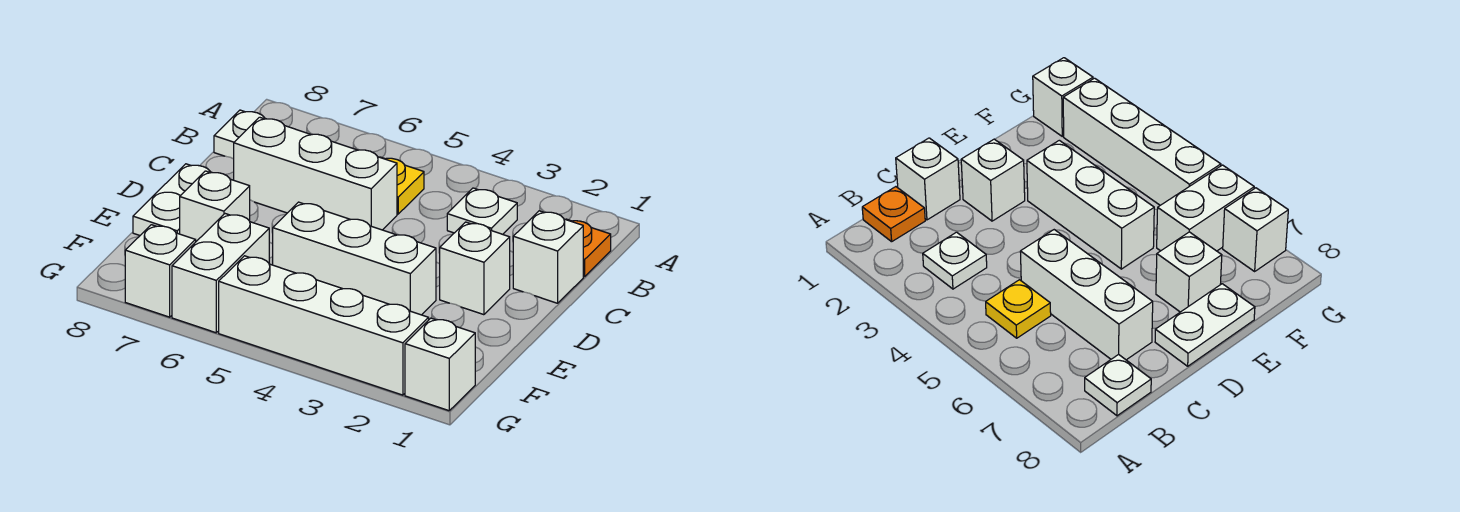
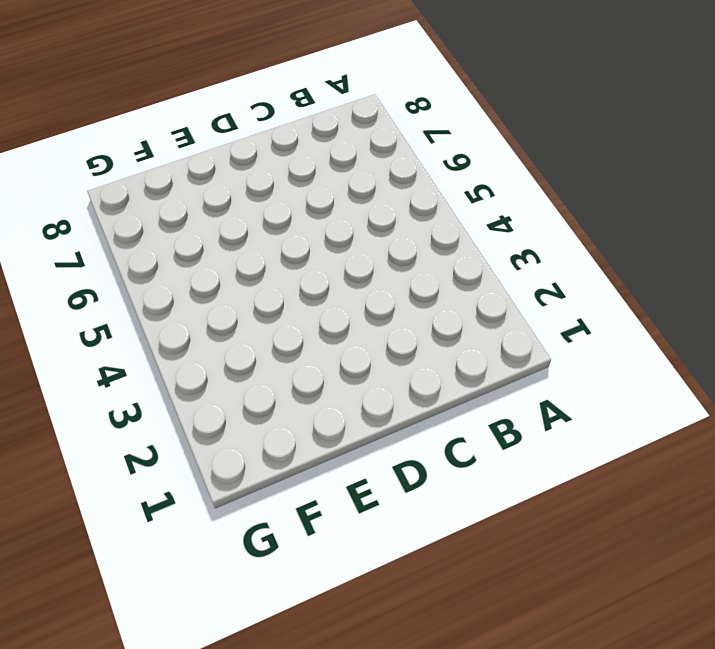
none -> orange plate B1 level 1
none -> white plate B3 level 1
none -> yellow plate B5 level 1

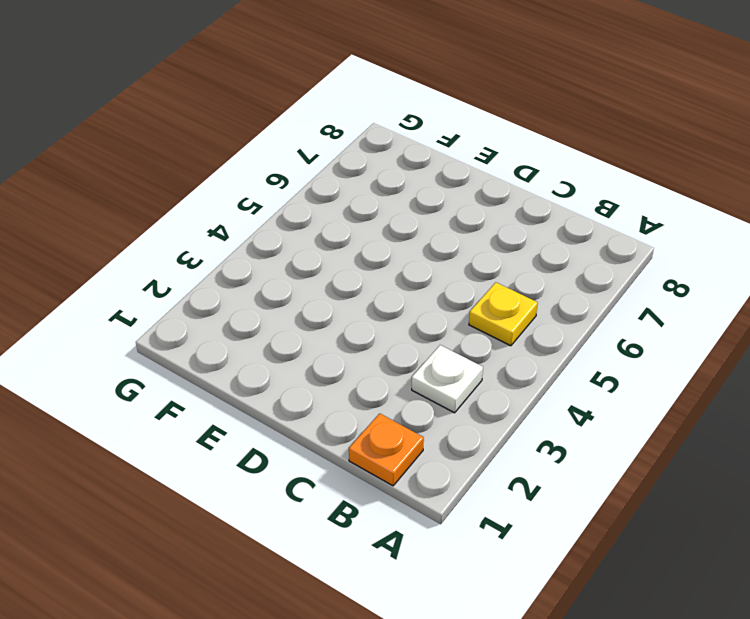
none -> white plate B8 level 1
none -> white brick C1 level 1
none -> white brick C5:C7 level 1

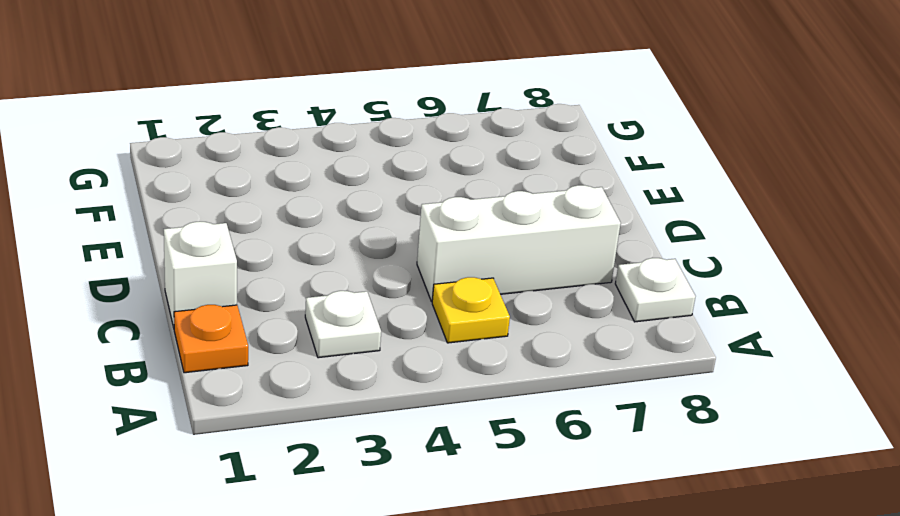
none -> white brick D2 level 1
none -> white plate D8:E8 level 1
none -> white brick E3:E5 level 1

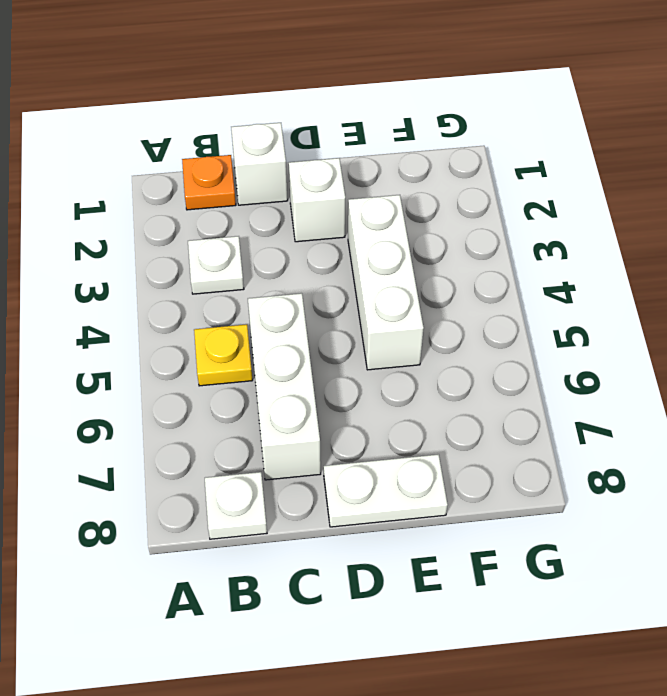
none -> white brick E7 level 1
none -> white brick F6:G6 level 1
none -> white brick G1 level 1

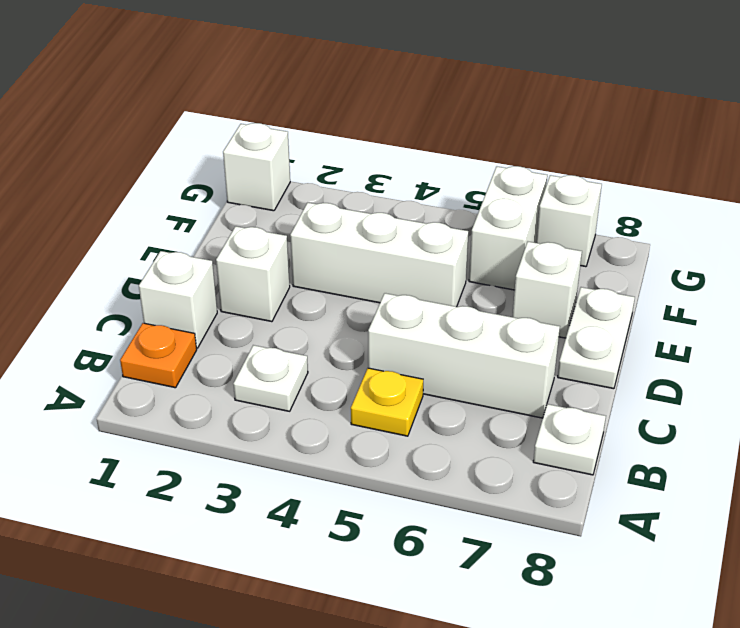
none -> white brick G2:G5 level 1

